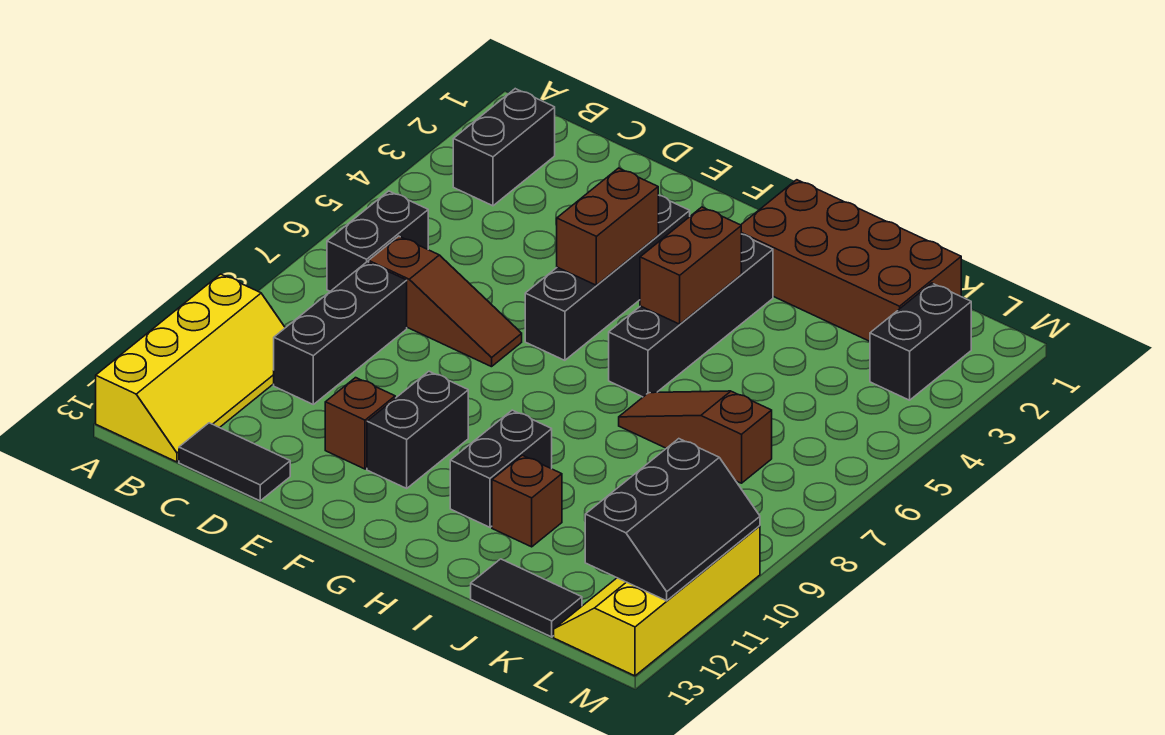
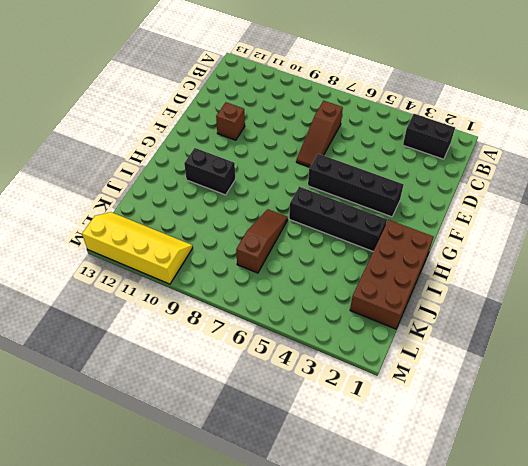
none -> yellow slope A10:B13 level 1 top A
none -> black brick B6:B7 level 1
none -> black brick C8:C10 level 1

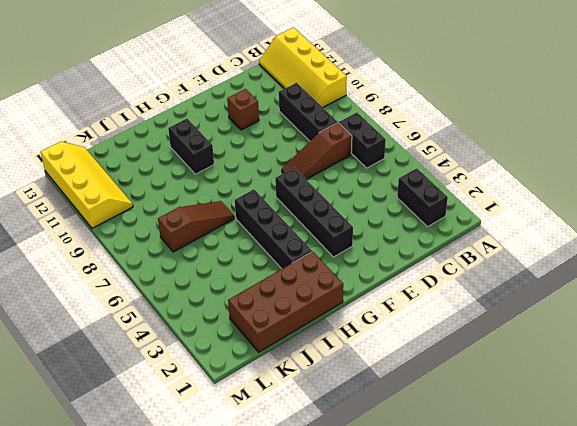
none -> black tile C13:D13 level 1
none -> black brick F10:F11 level 1
none -> brown brick I11 level 1

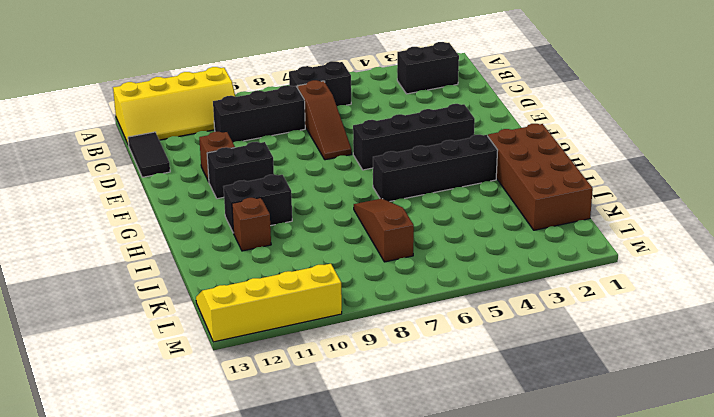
none -> black tile J13:K13 level 1
none -> black brick L2:L3 level 1
none -> brown brick F4:F5 level 2

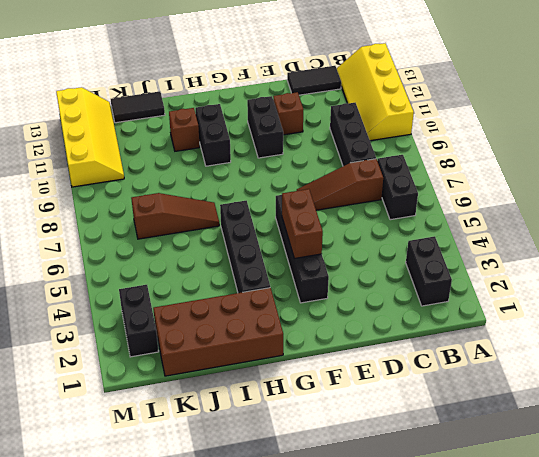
none -> brown brick H4:H5 level 2
none -> black slope L10:M12 level 2 top L

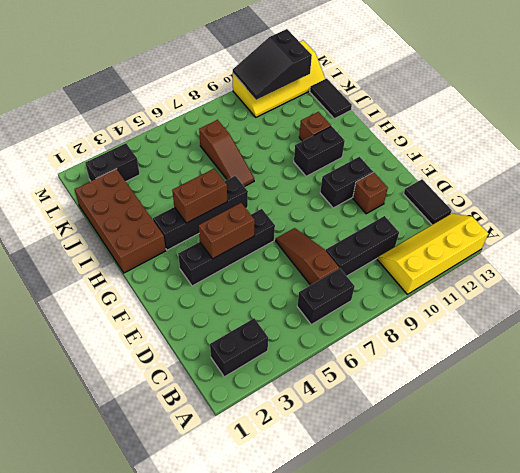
black slope L10:M12 level 2 top 12 -> black slope L10:M12 level 2 top L

